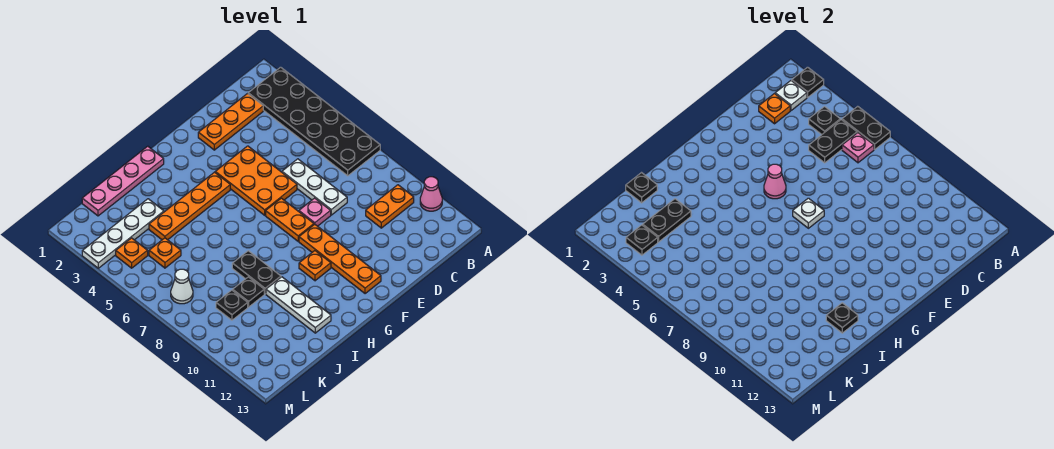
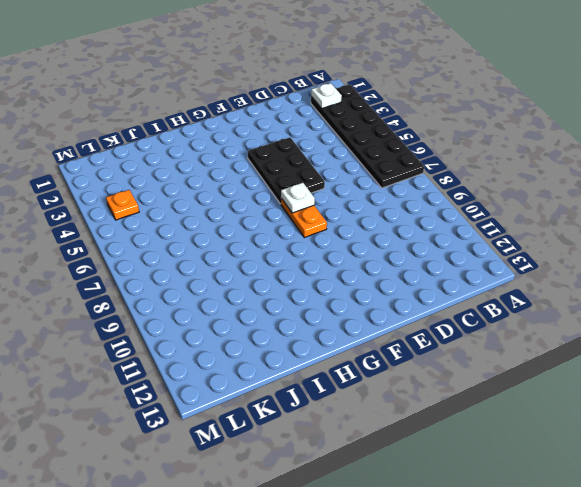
black plate E4:F6 level 1 -> orange plate E4:F6 level 1
none -> pink cone A11 level 1
none -> orange plate B10:C10 level 1
none -> orange plate C2:E2 level 1
none -> white plate D6:D8 level 1

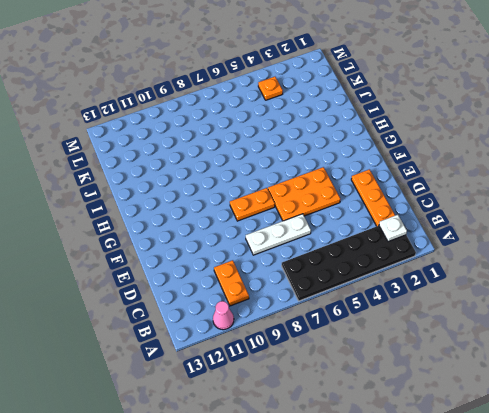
none -> pink plate E8 level 1
none -> orange plate F9:F12 level 1
none -> orange plate G4:J4 level 1
none -> orange plate G10 level 1

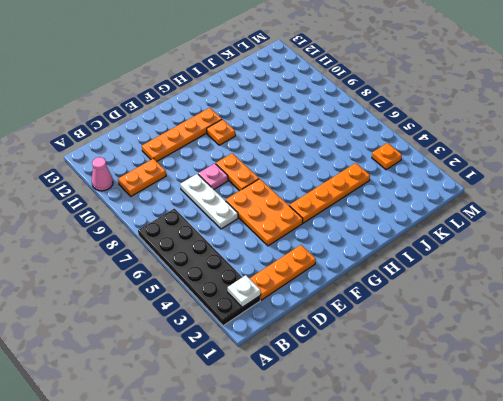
orange plate D11:G11 level 1 -> orange plate F9:F12 level 1
none -> pink plate H1:K1 level 1
none -> black plate I8:I9 level 1
none -> white plate I10:I12 level 1
none -> white plate J3:M3 level 1

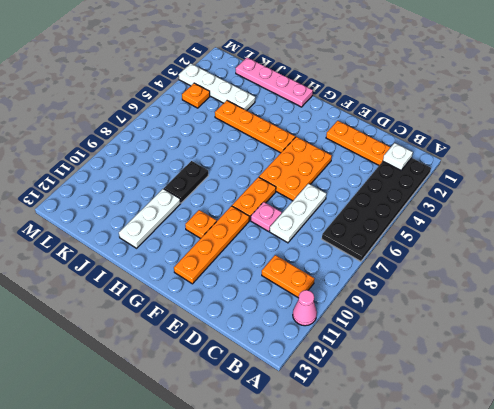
none -> black plate J9 level 1
none -> orange plate K5 level 1
none -> black plate K9 level 1
none -> white cone L7 level 1

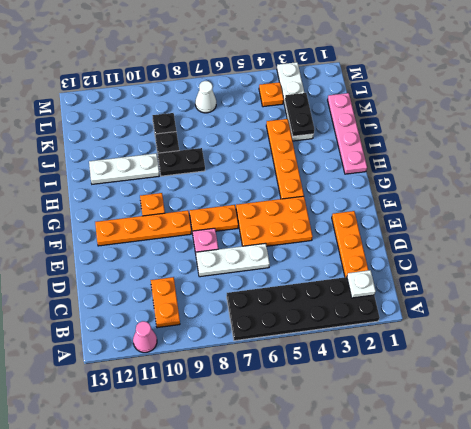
none -> orange plate K5 level 1
none -> black plate A2 level 2
none -> black plate A5:A6 level 2
none -> black plate B4 level 2

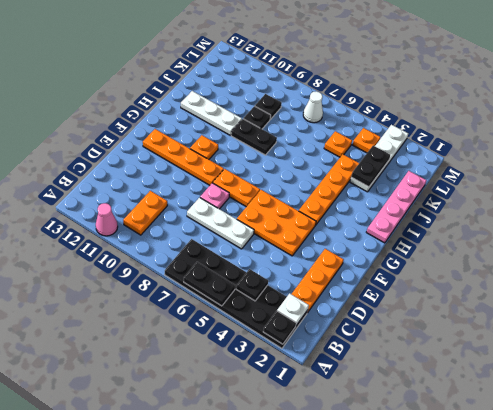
none -> black plate B5:C5 level 2
none -> pink plate B6 level 2
none -> orange plate C2 level 2
none -> pink cone F5 level 2

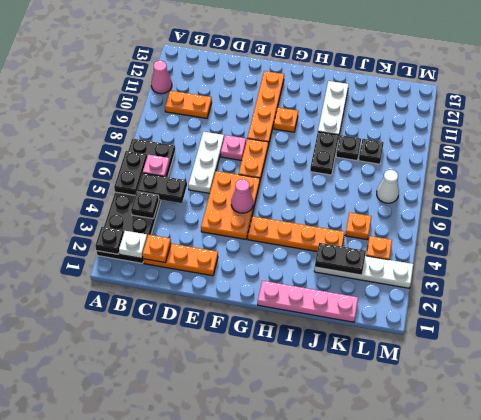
none -> white plate F7 level 2
none -> black plate I12 level 2
none -> black plate J1 level 2
none -> black plate L3 level 2

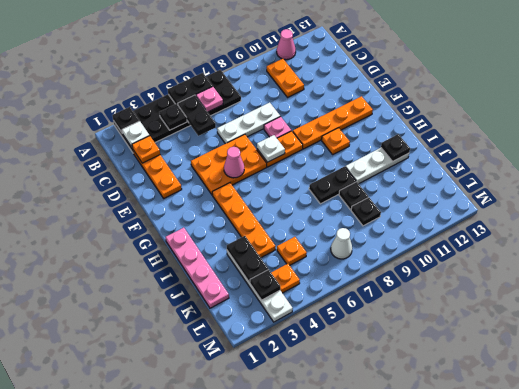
none -> black plate J1 level 2

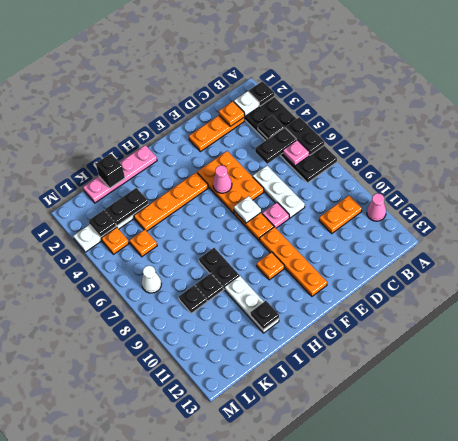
black brick J1 level 2 -> black plate J1 level 2

